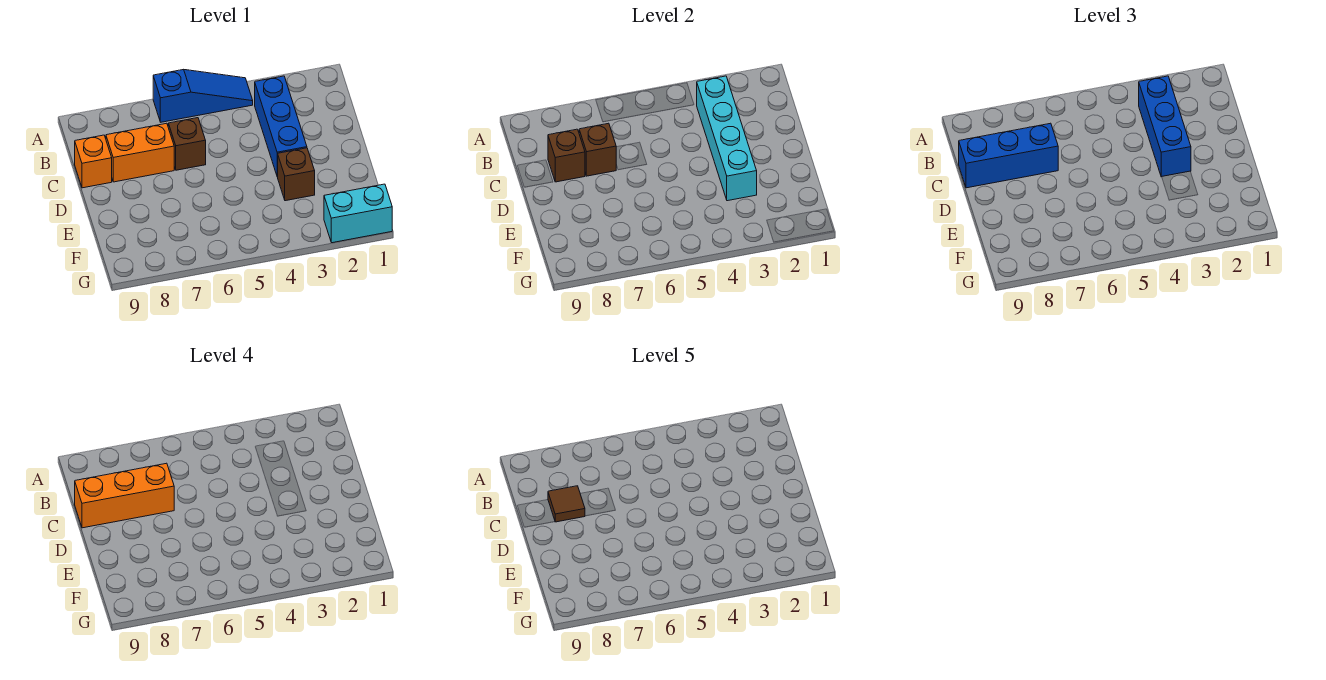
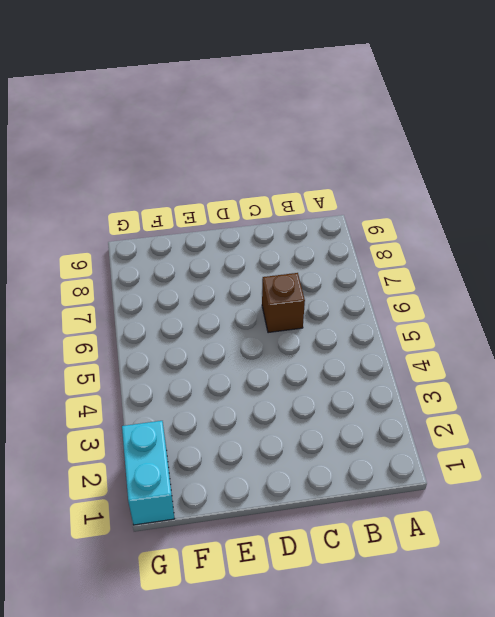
none -> blue slope A4:A6 level 1 top 6
none -> blue brick B3:D3 level 1
none -> orange brick C7:C8 level 1

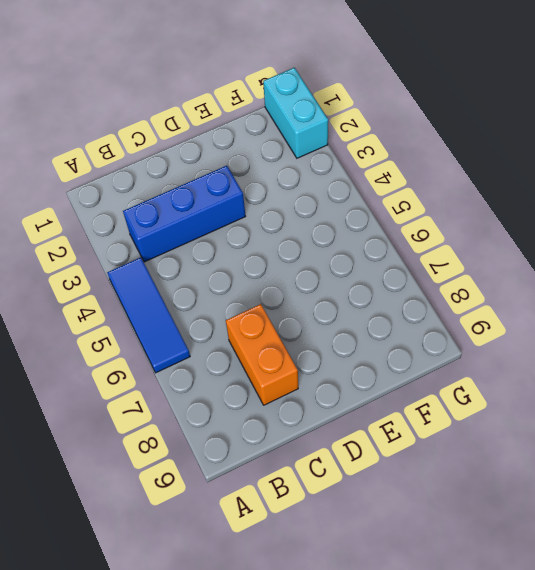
blue tile A4:A6 level 1 -> blue slope A4:A6 level 1 top 6
none -> brown brick C6 level 1
none -> orange brick C9 level 1
none -> brown brick E3 level 1

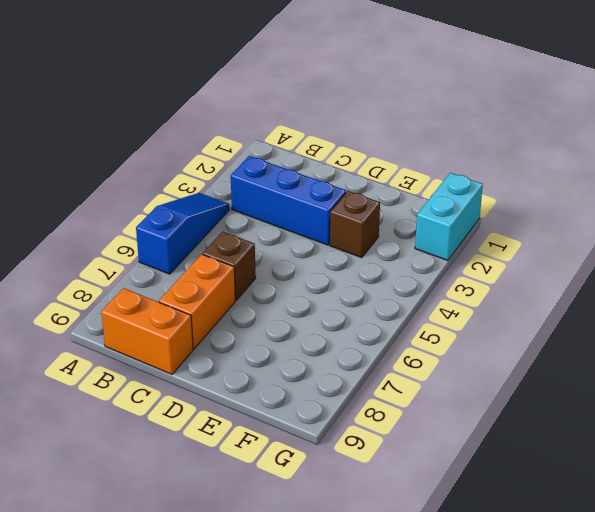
orange brick B9:C9 level 1 -> orange brick C9 level 1
none -> cyan brick B3:E3 level 2
none -> brown brick C7 level 2
none -> brown brick C8 level 2

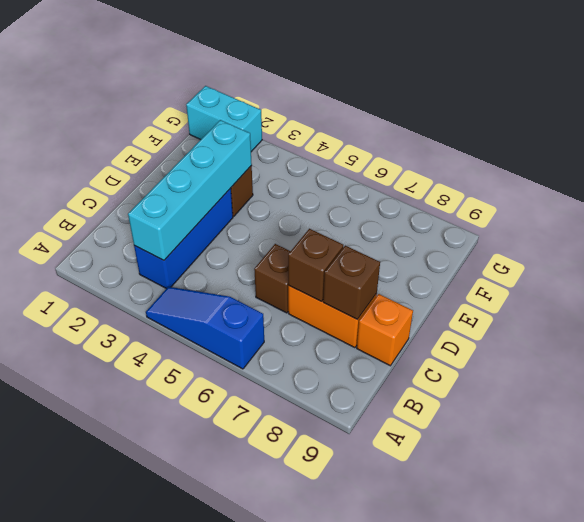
none -> blue brick B3:D3 level 3
none -> blue brick C7:C9 level 3
none -> orange brick C7:C9 level 4

